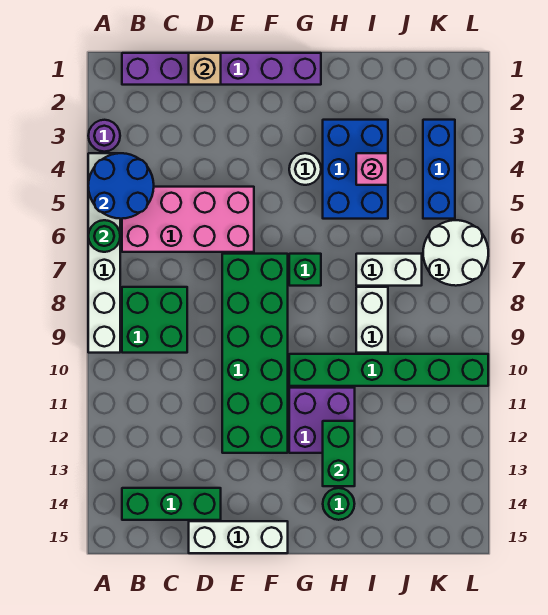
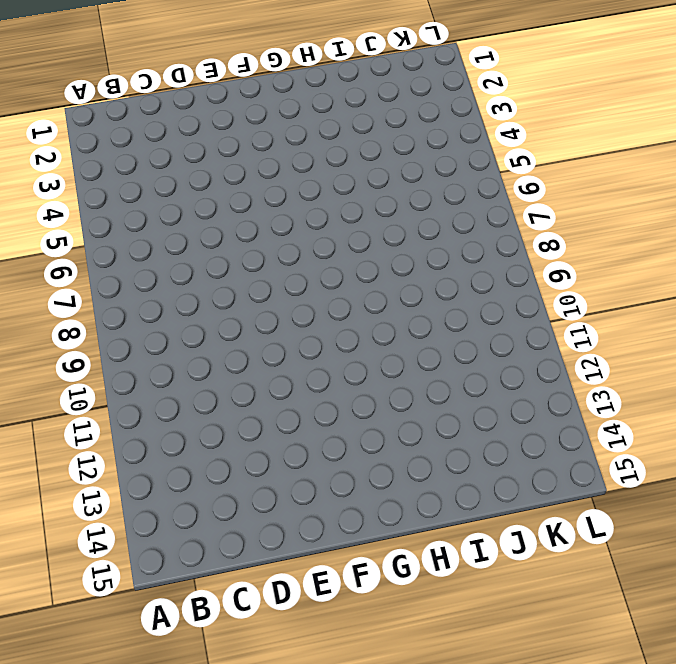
none -> purple round brick A3 level 1
none -> white brick A4:A9 level 1
none -> purple brick B1:G1 level 1

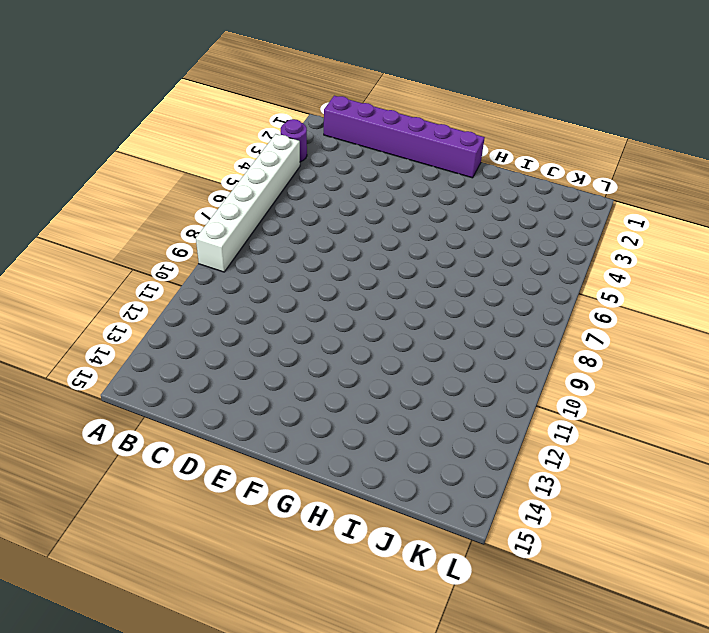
none -> pink brick B5:E6 level 1
none -> green brick B8:C9 level 1
none -> green brick B14:D14 level 1

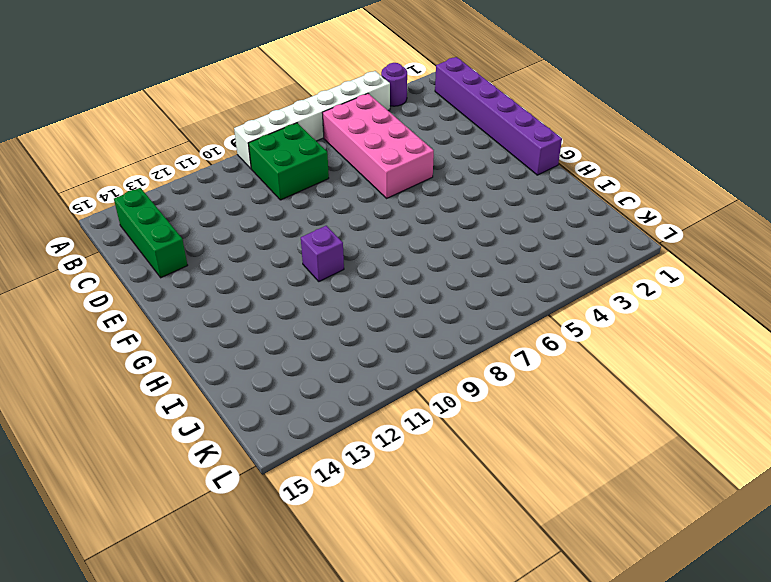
purple brick G10 level 1 -> green brick G10:L10 level 1
none -> white brick D15:F15 level 1
none -> green brick E7:F12 level 1
none -> white round brick G4 level 1

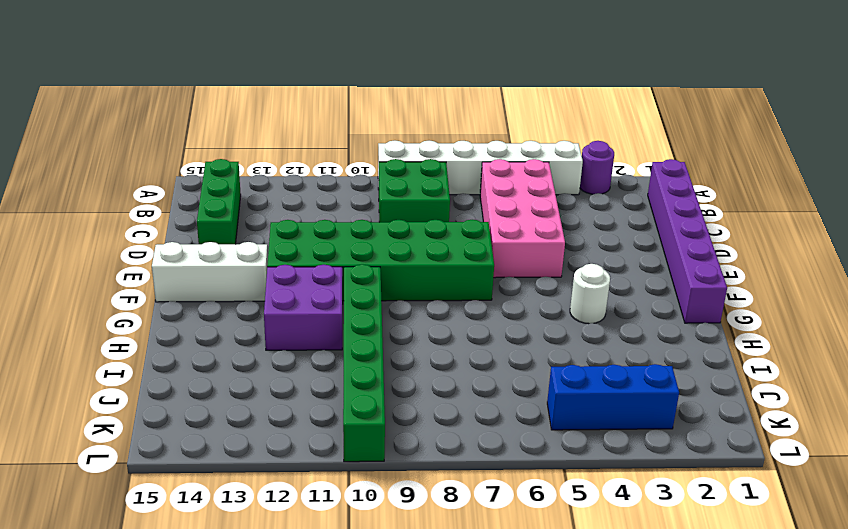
white brick F13:F15 level 1 -> white brick D15:F15 level 1
none -> green brick G7 level 1
none -> blue brick H3:I5 level 1
none -> green round brick H14 level 1

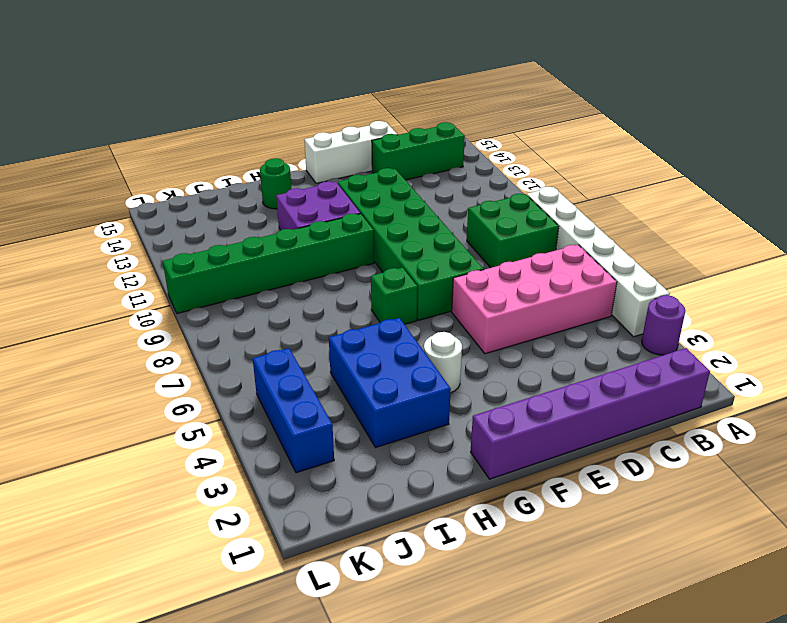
none -> white brick I7:J7 level 1
none -> white brick I8:I9 level 1
none -> white round brick K6:L7 level 1

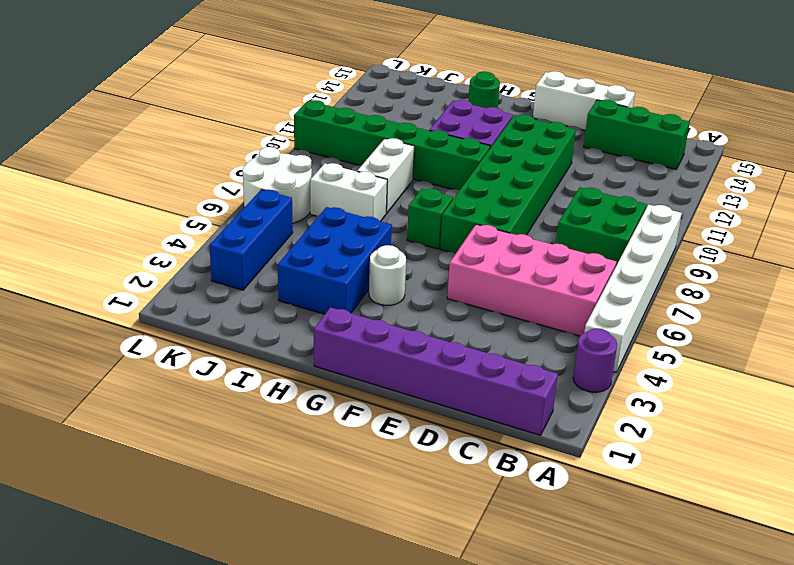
none -> blue round brick A4:B5 level 2
none -> green round brick A6 level 2
none -> tan brick D1 level 2

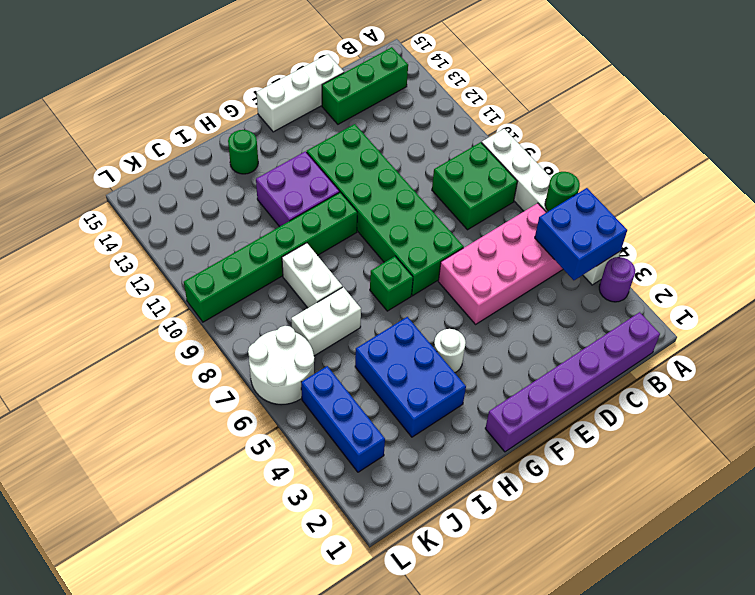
blue brick A4:B5 level 2 -> blue round brick A4:B5 level 2
none -> tan brick D1 level 2
none -> green brick H12:H13 level 2
none -> pink brick I4 level 2

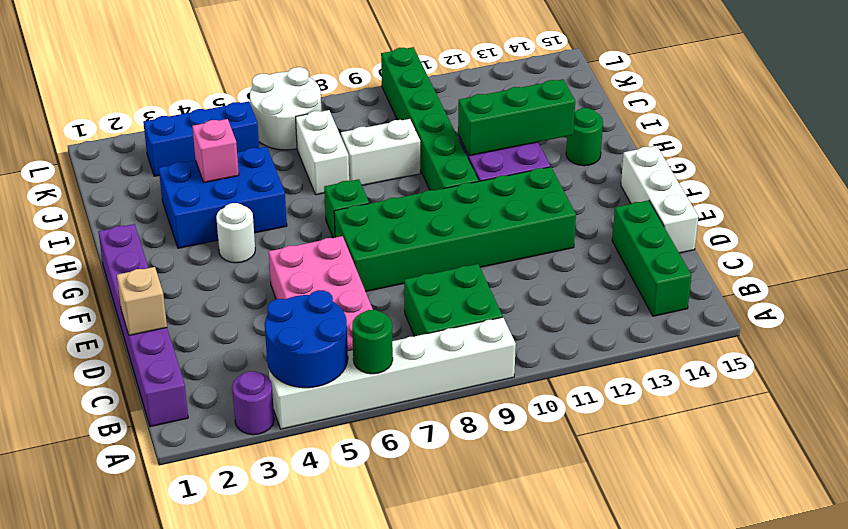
green brick H11:H13 level 2 -> green brick H12:H13 level 2

